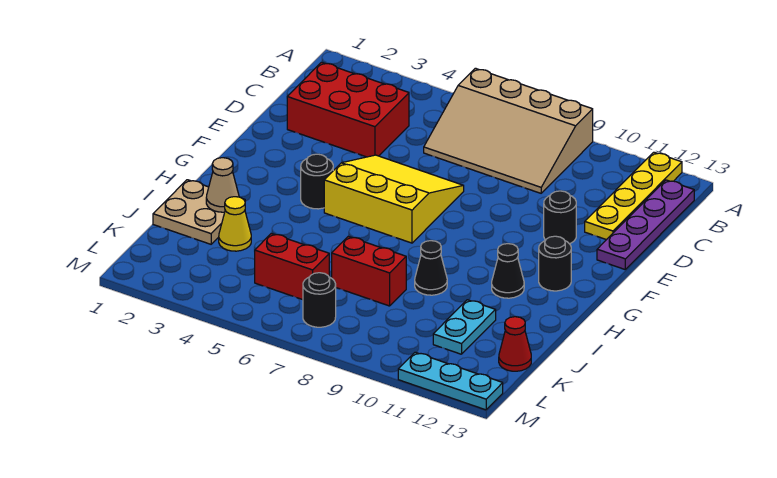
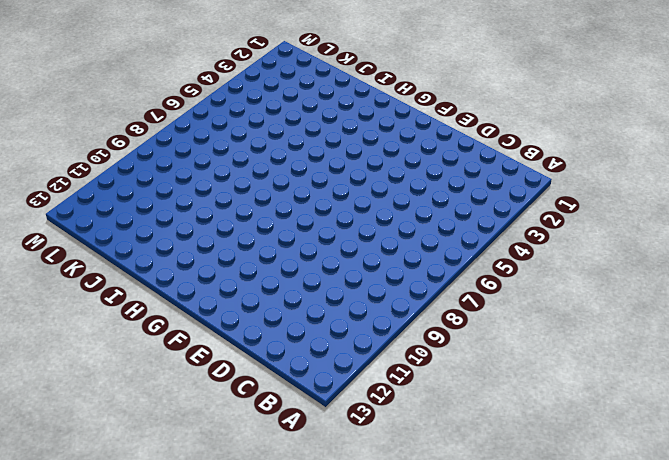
none -> tan slope A6:C9 level 1 top A
none -> yellow plate A12:D12 level 1
none -> purple plate B13:E13 level 1

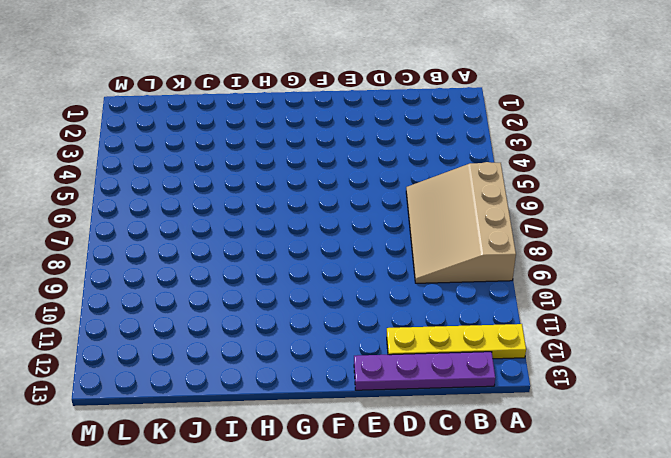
none -> red brick C2:D4 level 1
none -> yellow slope E5:G7 level 1 top G
none -> black round brick E11 level 1

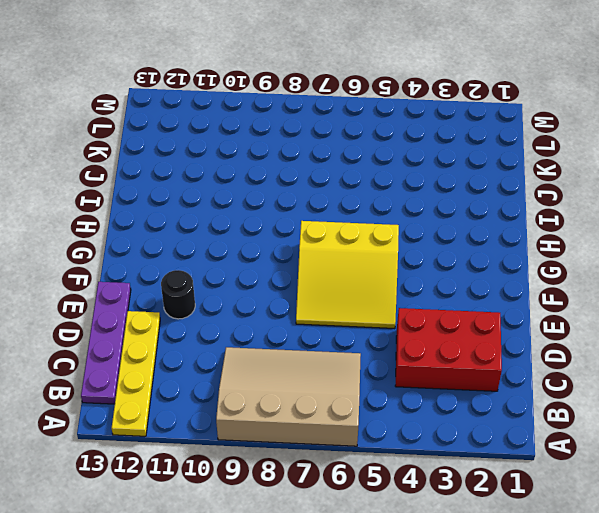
none -> black round brick G4 level 1
none -> black round brick G12 level 1
none -> black cone H11 level 1

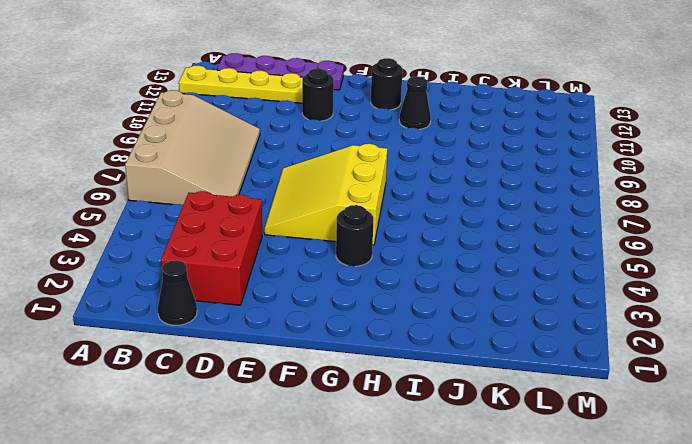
black cone C1 level 1 -> black cone I9 level 1
none -> tan plate I1:J2 level 1
none -> yellow cone J3 level 1
none -> red brick J7:J8 level 1

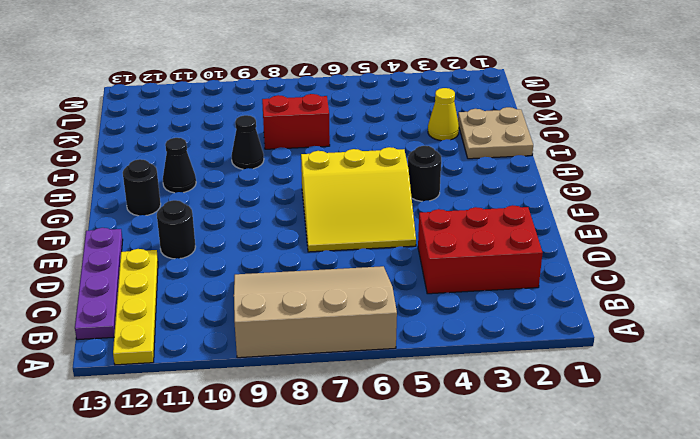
none -> cyan plate J11:K11 level 1
none -> red brick K5:K6 level 1
none -> red cone K13 level 1

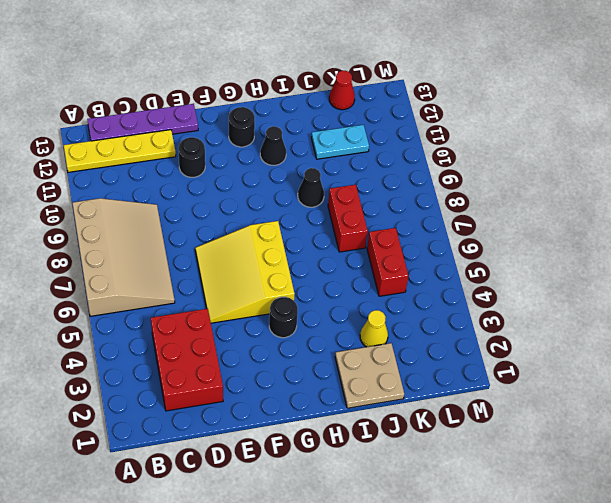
none -> black round brick L7 level 1
none -> cyan plate M11:M13 level 1
none -> tan cone I2 level 2

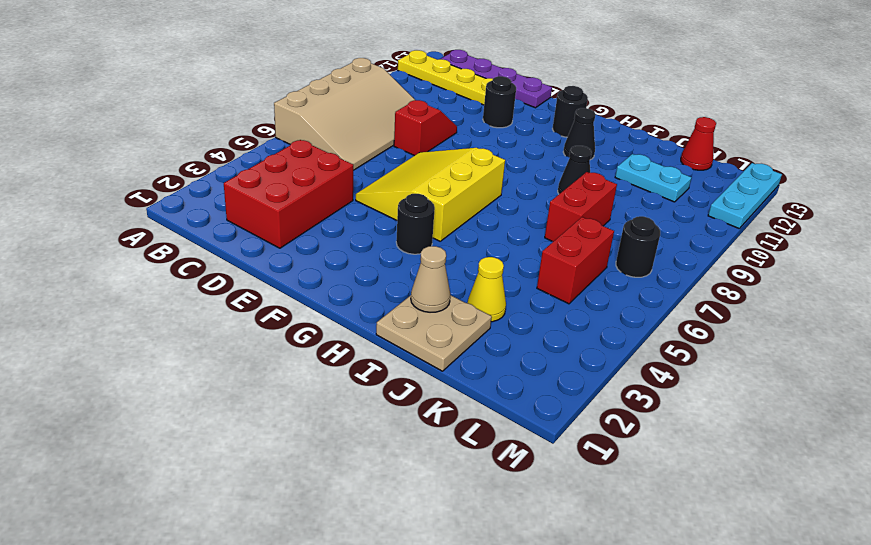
red slope D8:D9 level 1 top 8 -> none

